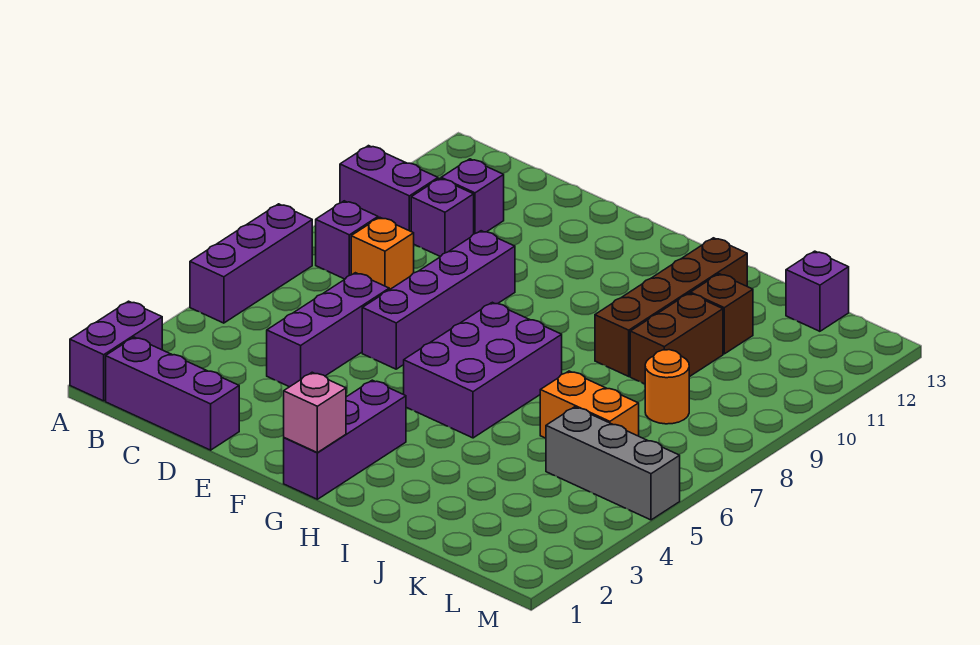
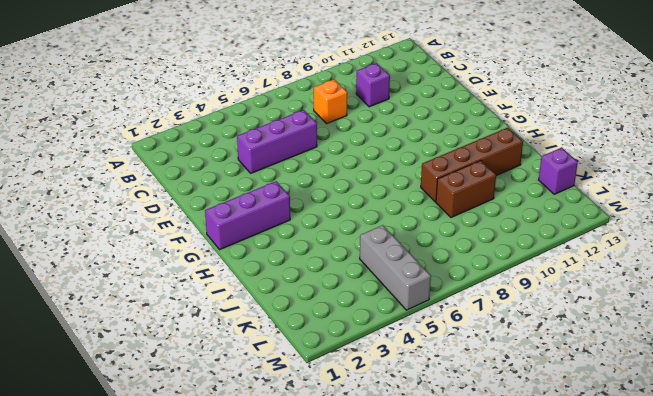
none -> purple brick A1:A2 level 1
none -> purple brick A5:A7 level 1
none -> purple brick A10:B10 level 1

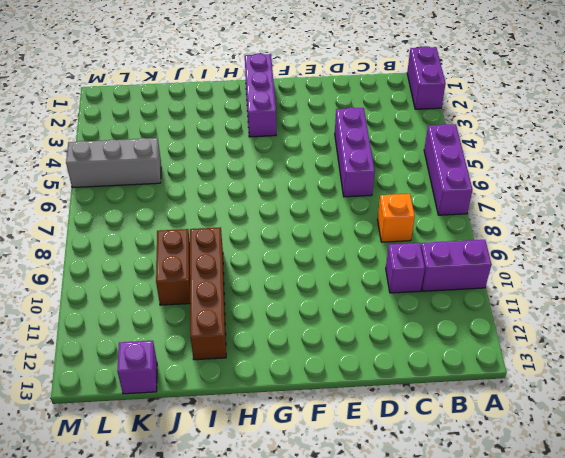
none -> purple brick B1:D1 level 1
none -> purple brick B8 level 1
none -> purple brick C11 level 1

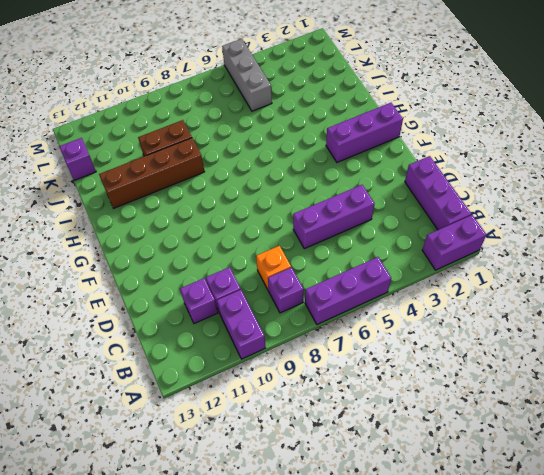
none -> purple brick E6:E9 level 1
none -> purple brick G5:H7 level 1
none -> orange brick J6:K6 level 1

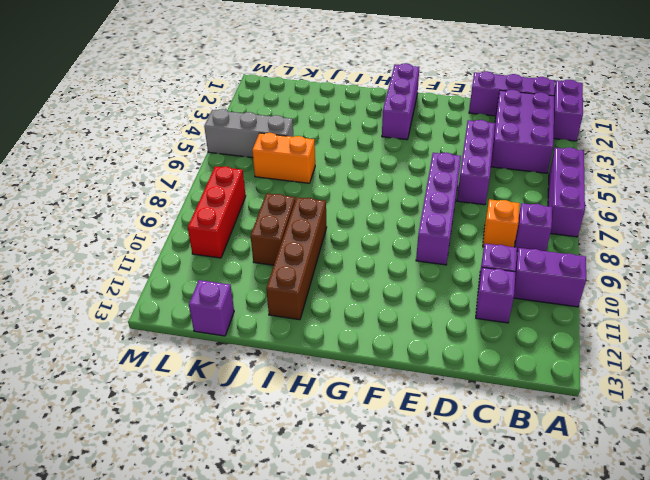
purple brick B2:C4 level 1 -> purple brick G5:H7 level 1
red brick L8:L10 level 1 -> none
none -> brown brick J11 level 1
none -> orange round brick K8 level 1
none -> pink brick G1 level 2

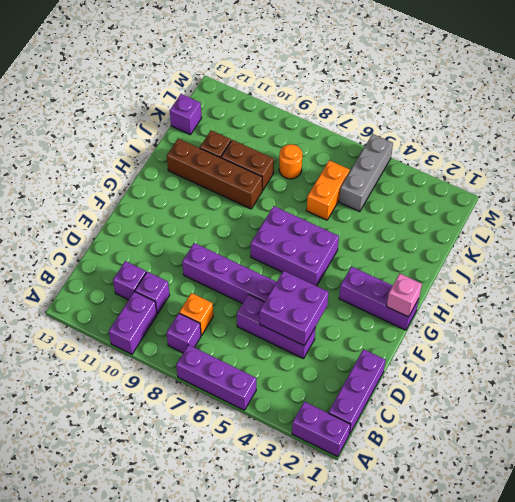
purple brick D4:E5 level 2 -> none

